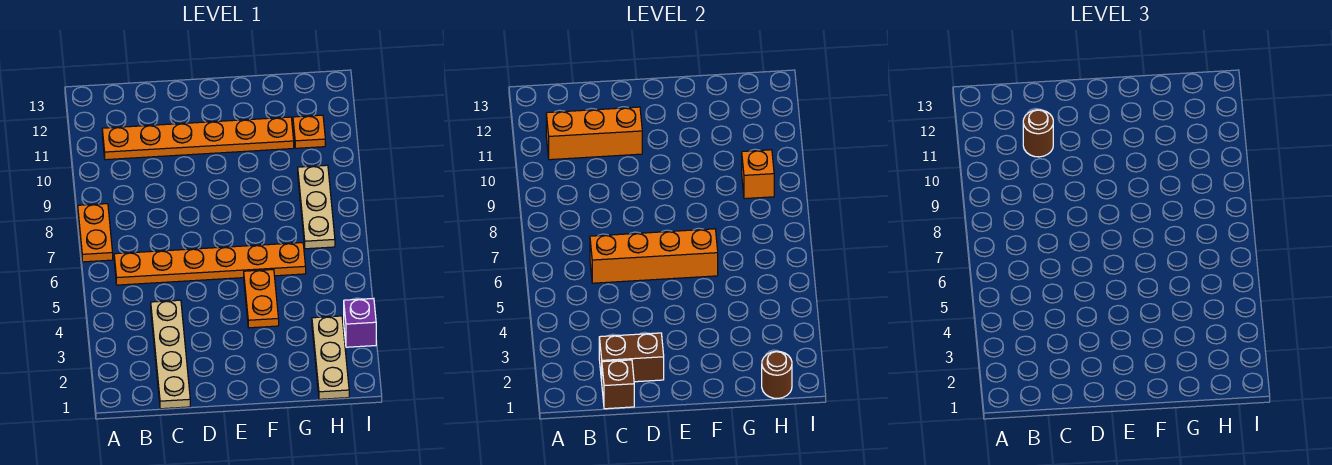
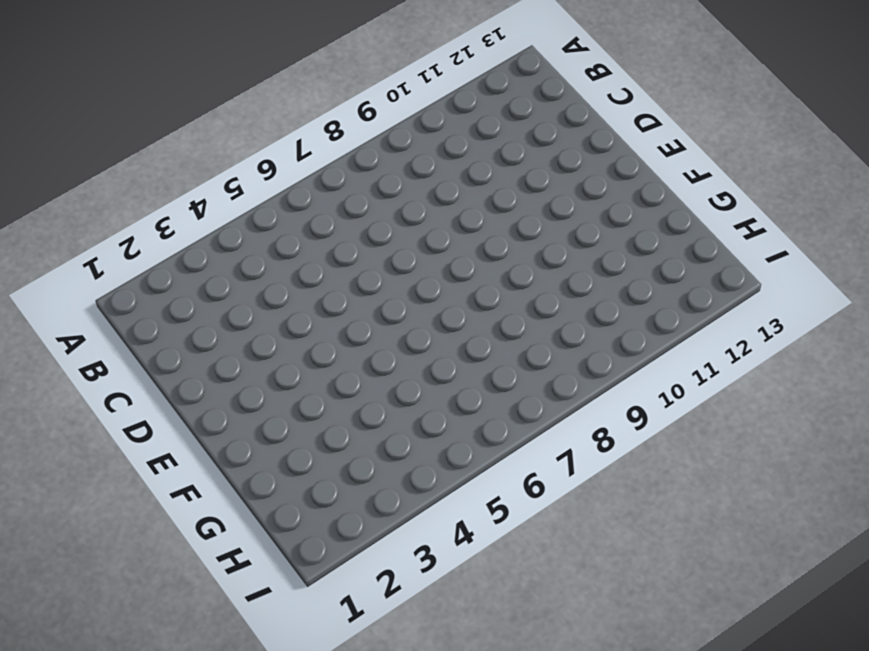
none -> orange plate A7:A8 level 1
none -> orange plate B6:G6 level 1
none -> orange plate B11:G11 level 1

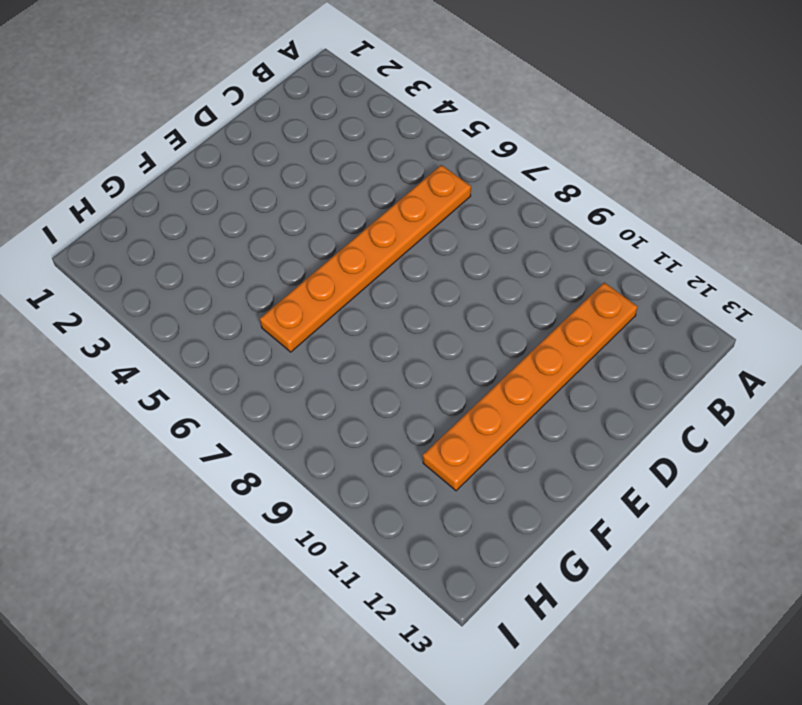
none -> orange plate A7:A8 level 1
none -> tan plate C1:C4 level 1
none -> orange plate F4:F5 level 1

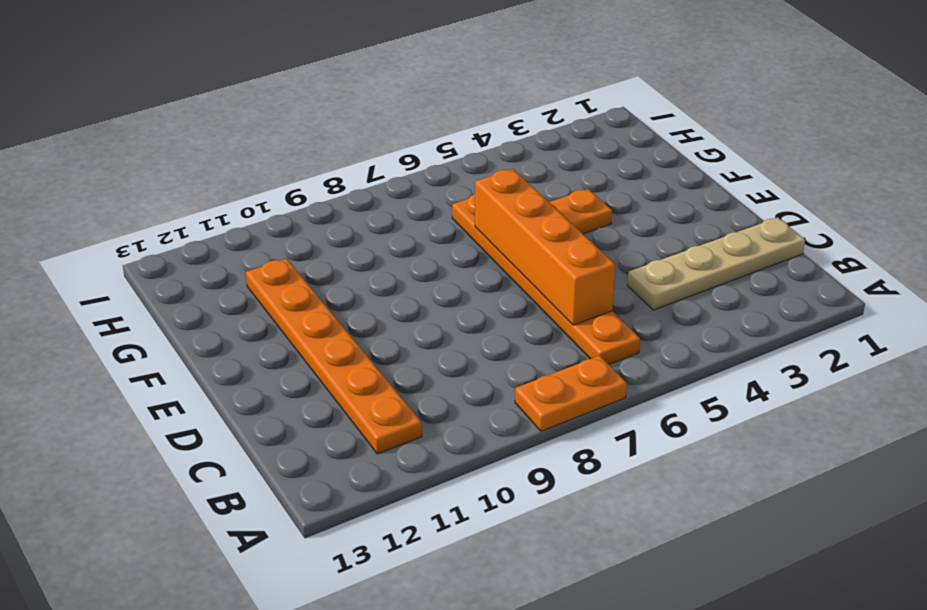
none -> tan plate H1:H3 level 1
none -> tan plate H7:H9 level 1
none -> orange plate H11 level 1

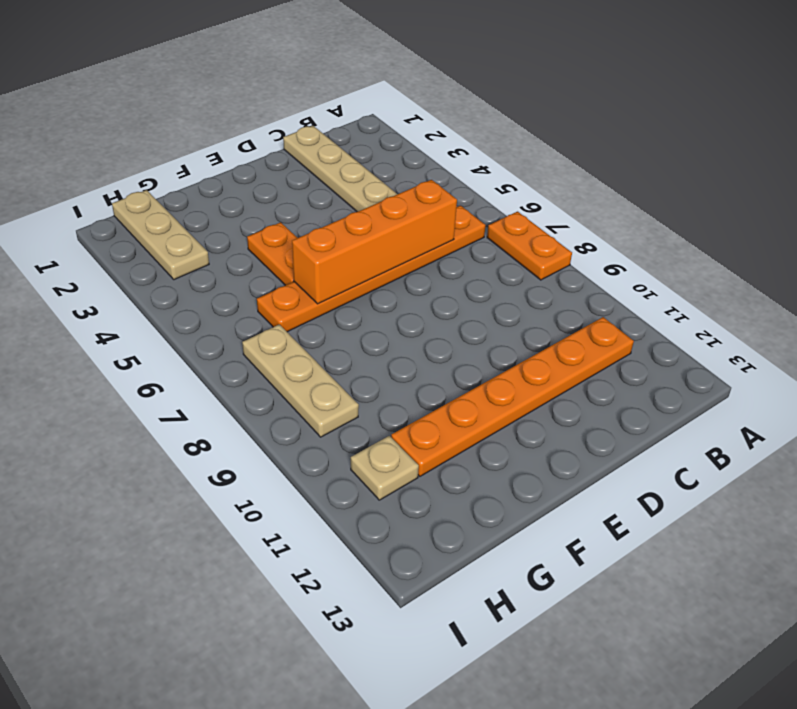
tan plate H11 level 1 -> orange plate H11 level 1
none -> purple brick I3 level 1
none -> orange brick B11:D11 level 2
none -> brown brick C1 level 2

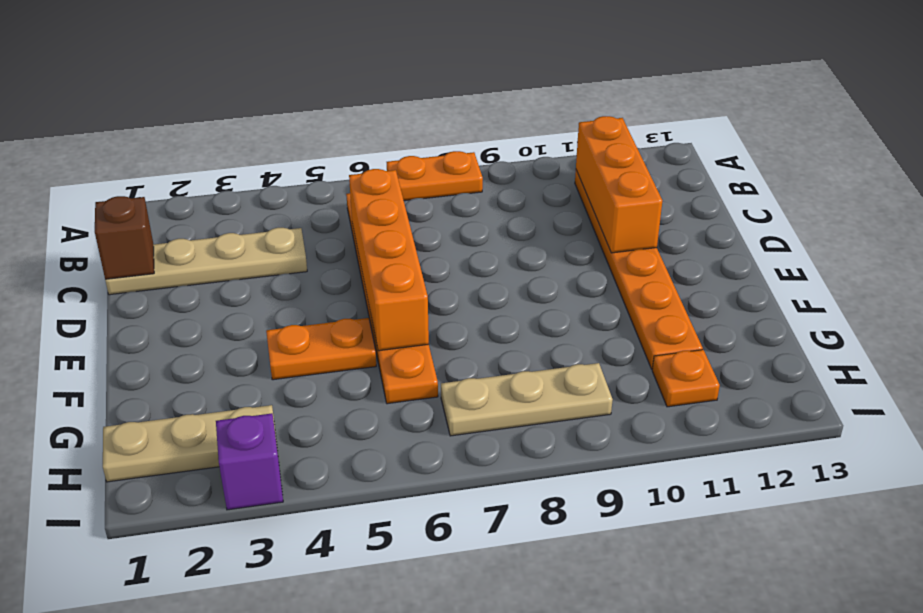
none -> brown brick C2:D2 level 2
none -> brown round brick H1 level 2
none -> orange brick H9 level 2

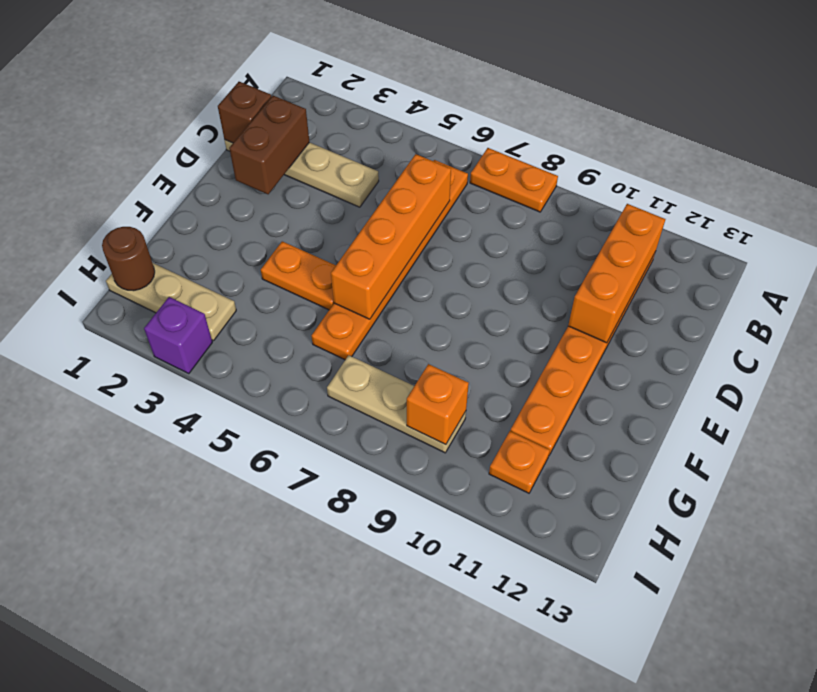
none -> brown round brick C11 level 3

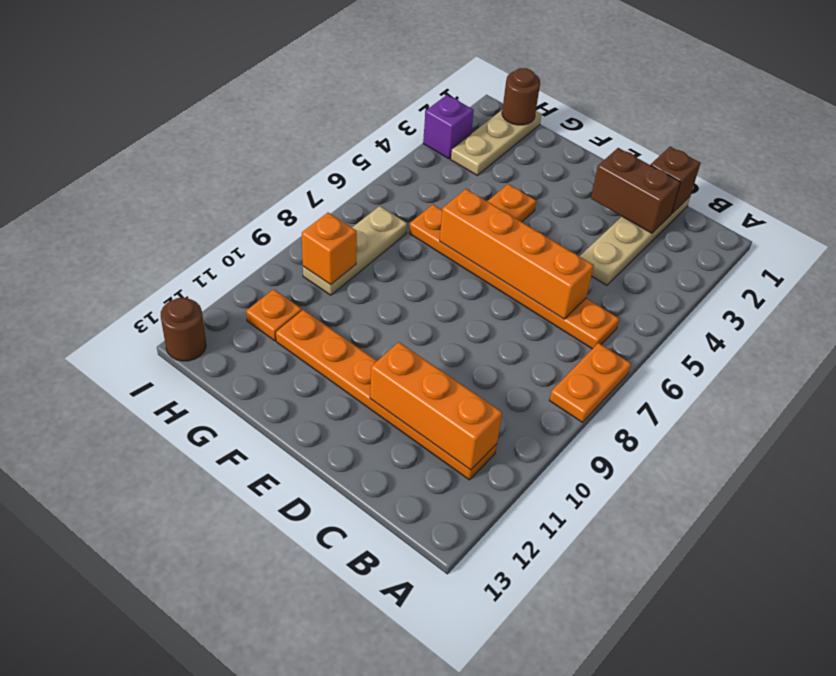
brown round brick I13 level 1 -> brown round brick C11 level 3

